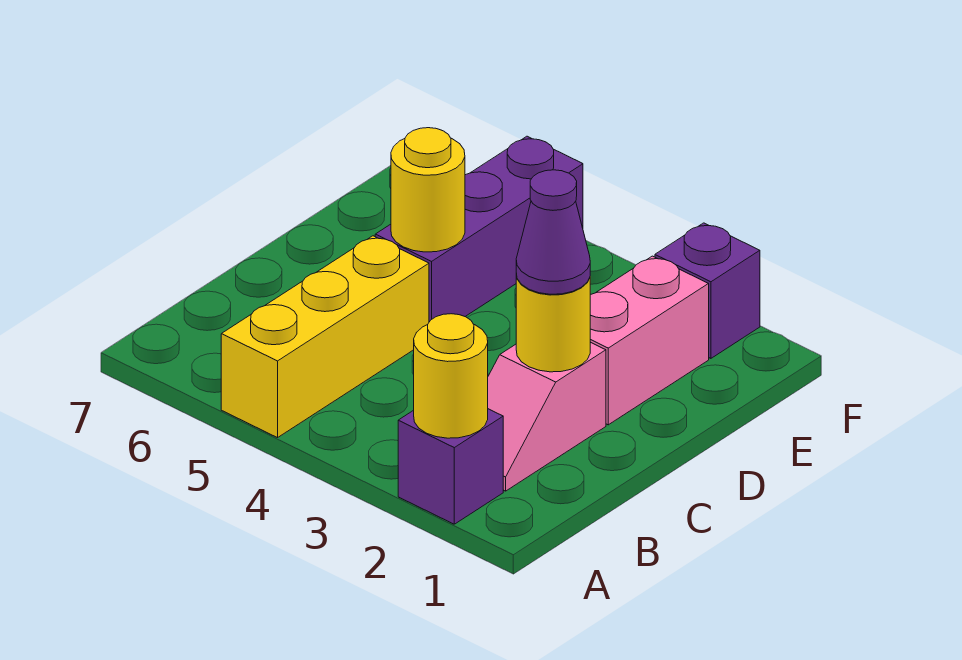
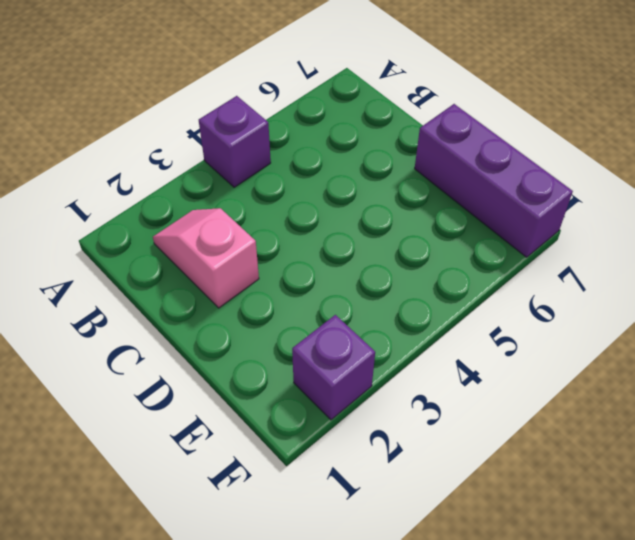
purple brick A4 level 1 -> purple brick A2 level 1
purple brick D7:F7 level 1 -> purple brick D5:F5 level 1
none -> yellow brick A5:C5 level 1
none -> pink brick D2:E2 level 1

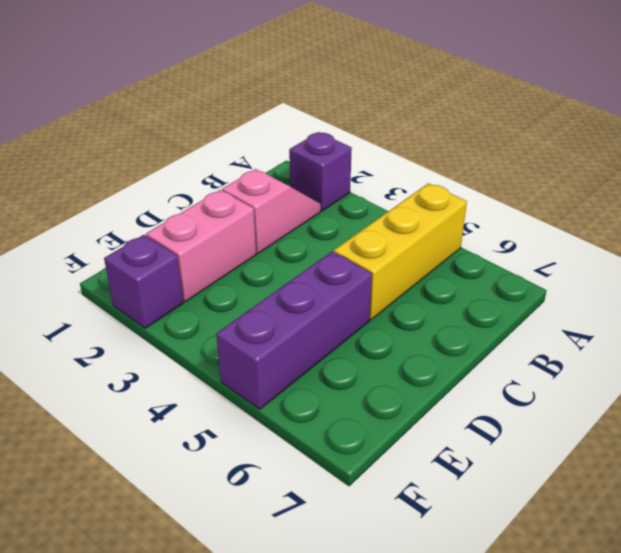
none -> yellow round brick A2 level 2
none -> yellow round brick C2 level 2

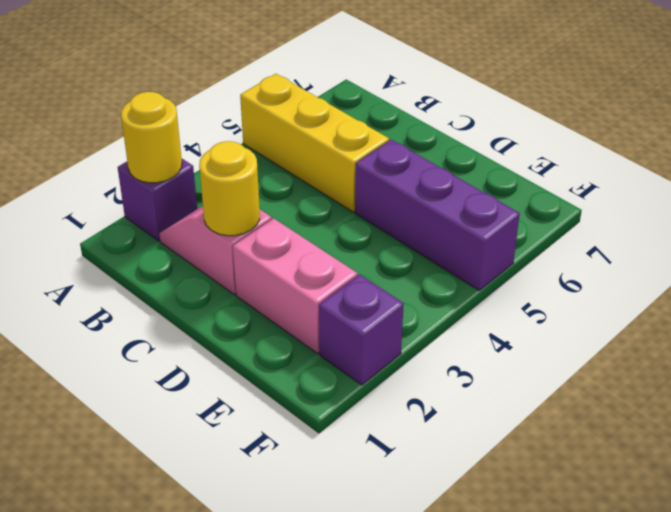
none -> yellow round brick D5 level 2
none -> purple cone C2 level 3

